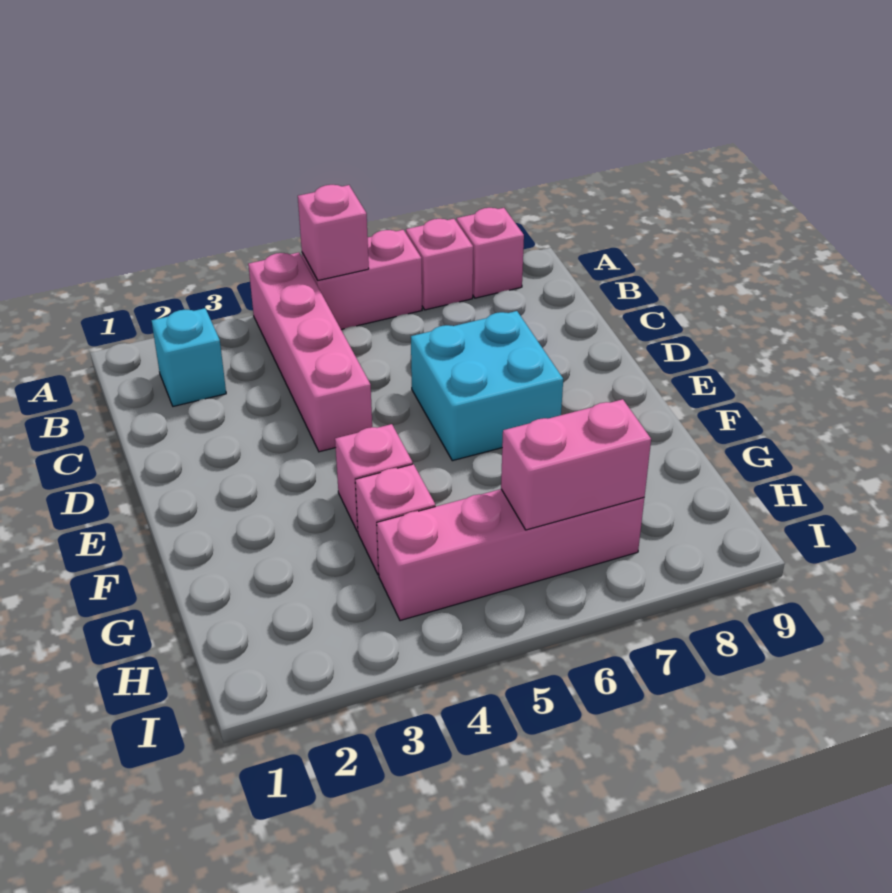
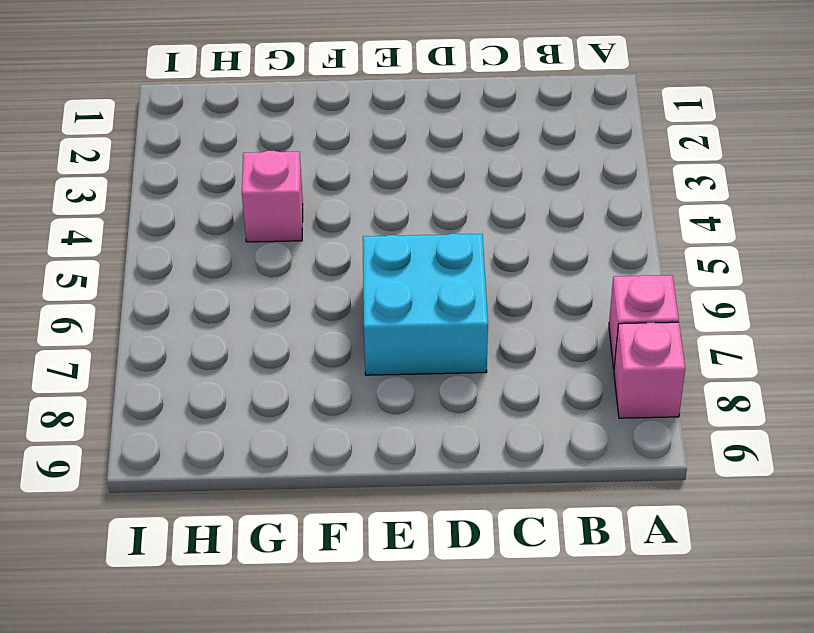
none -> pink brick A4:D4 level 1
none -> pink brick A5:A6 level 1

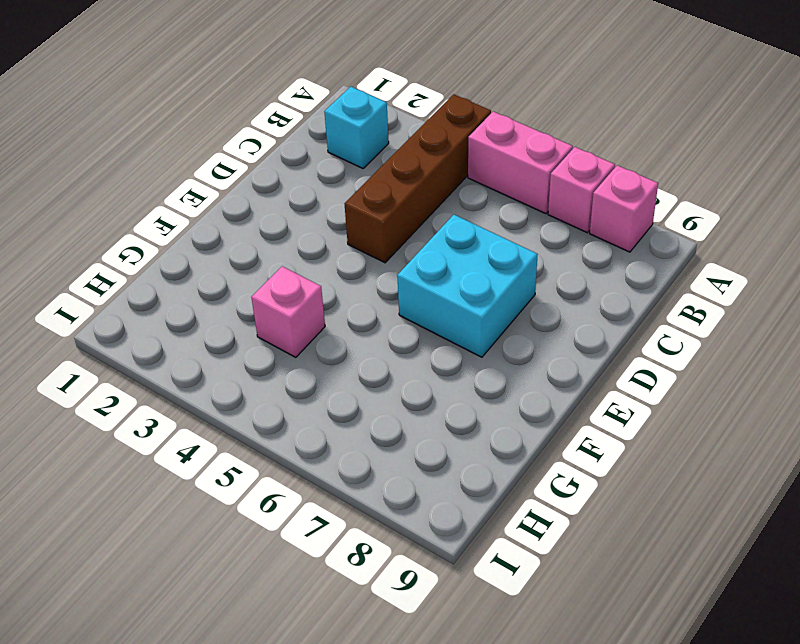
brown brick A4:D4 level 1 -> pink brick A4:D4 level 1
none -> pink brick F4 level 1
none -> pink brick H4:H7 level 1

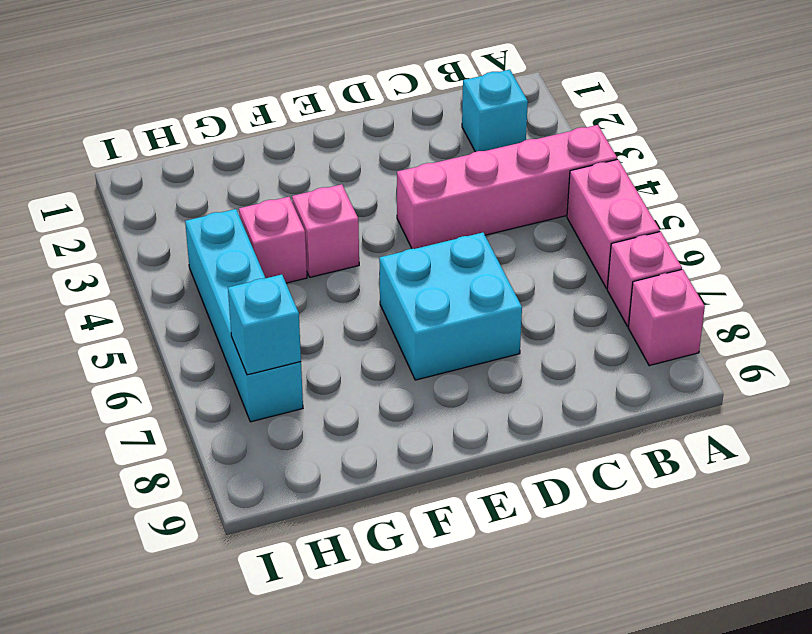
cyan brick H4:H7 level 1 -> pink brick H4:H7 level 1
cyan brick H7 level 2 -> pink brick H6:H7 level 2
none -> pink brick A5 level 2

